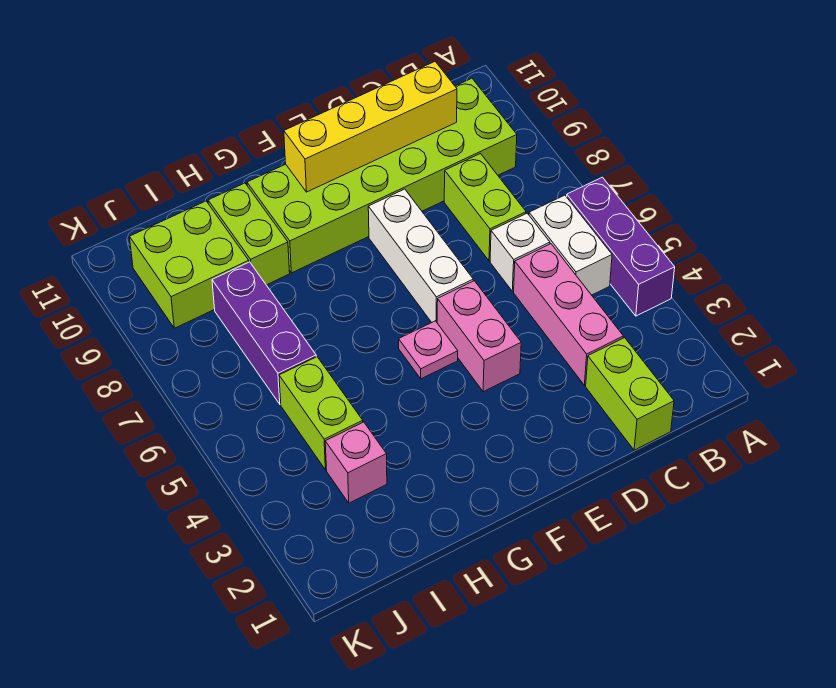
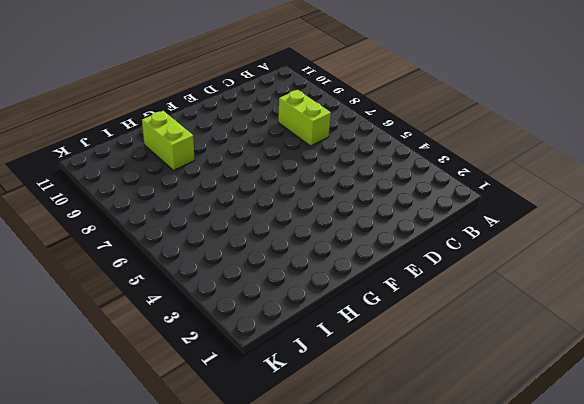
none -> purple brick A4:A6 level 1
none -> white brick B5:B6 level 1
none -> lime brick B9:G10 level 1

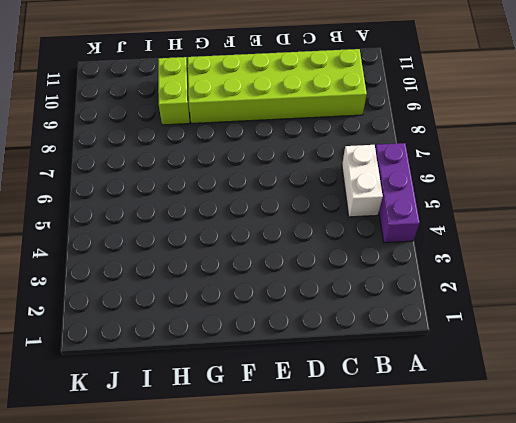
none -> lime brick C1:C2 level 1
none -> pink brick C3:C5 level 1
none -> white brick C6 level 1

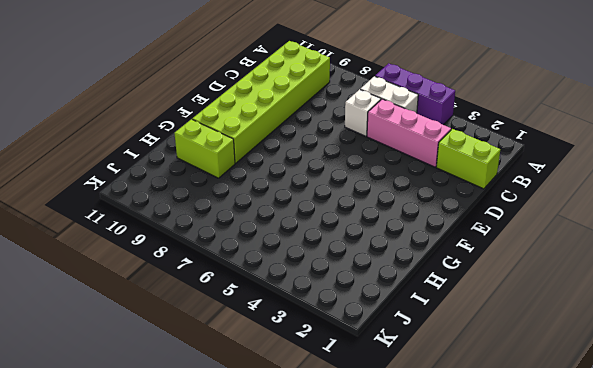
none -> lime brick C7:C8 level 1
none -> pink brick E4:E5 level 1
none -> white brick E6:E8 level 1

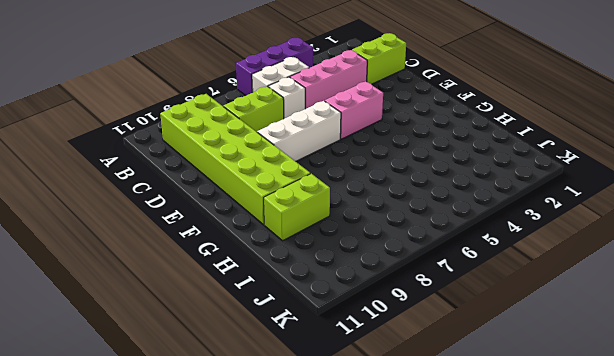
none -> pink plate F5 level 1
none -> pink brick I3 level 1
none -> lime brick I4:I5 level 1

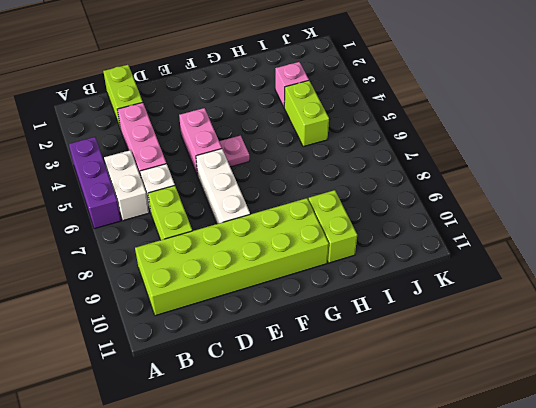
none -> purple brick I6:I8 level 1
none -> lime brick I9:J10 level 1
none -> yellow brick C10:F10 level 2

